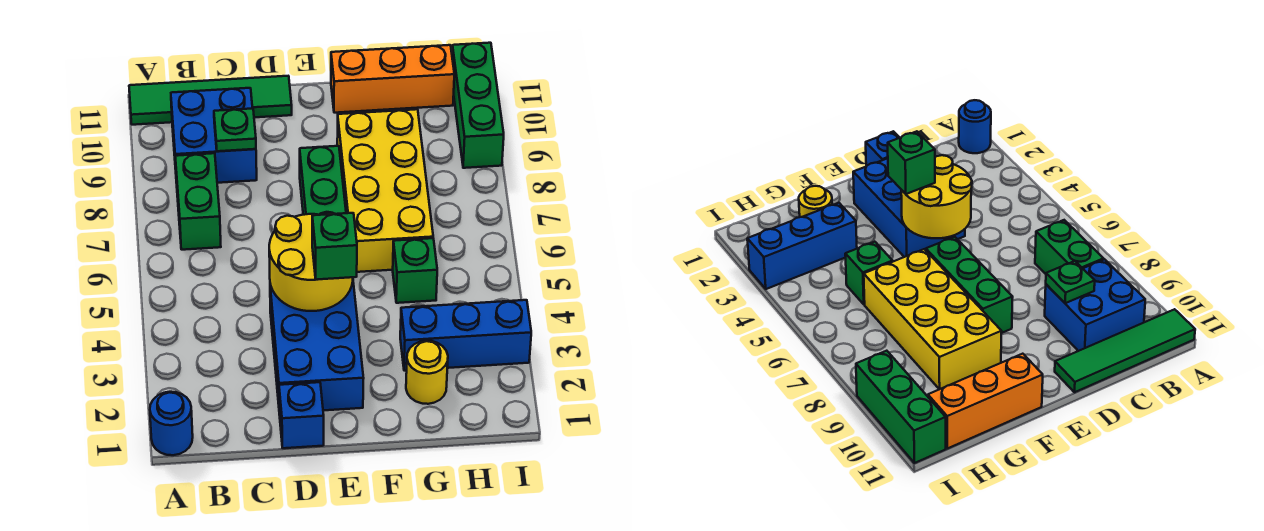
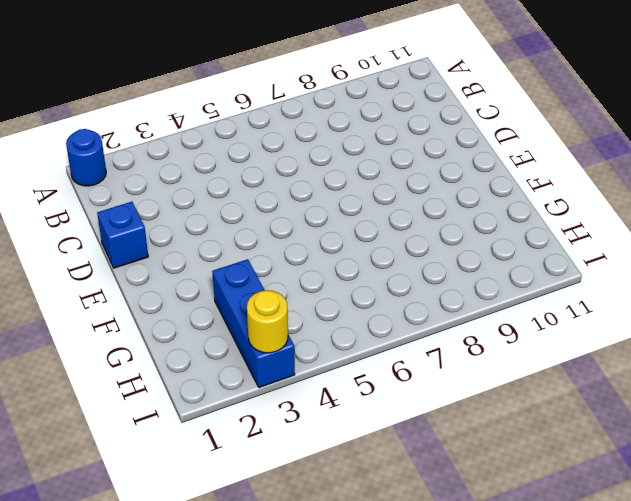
yellow round brick I3 level 2 -> yellow round brick G2 level 1
none -> green tile A11:D11 level 1
none -> green brick B7:B8 level 1
none -> blue brick B9:C10 level 1

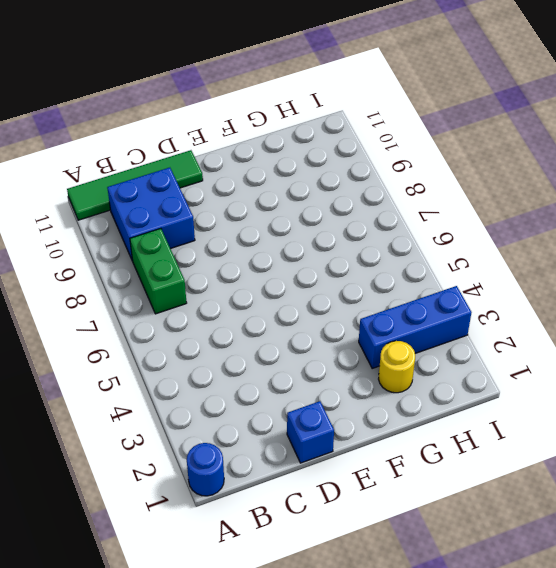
none -> blue brick D2:E4 level 1
none -> green brick E6:E8 level 1
none -> yellow brick F6:G9 level 1

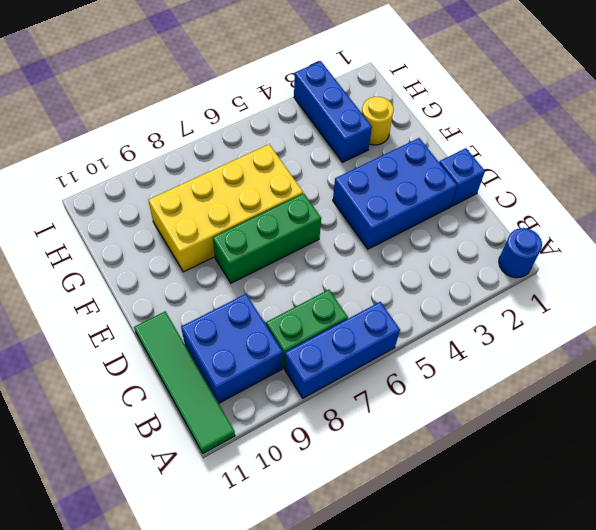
blue brick A6:A8 level 1 -> none
none -> orange brick F11:H11 level 1
none -> green brick G5 level 1
none -> green brick I9:I11 level 1

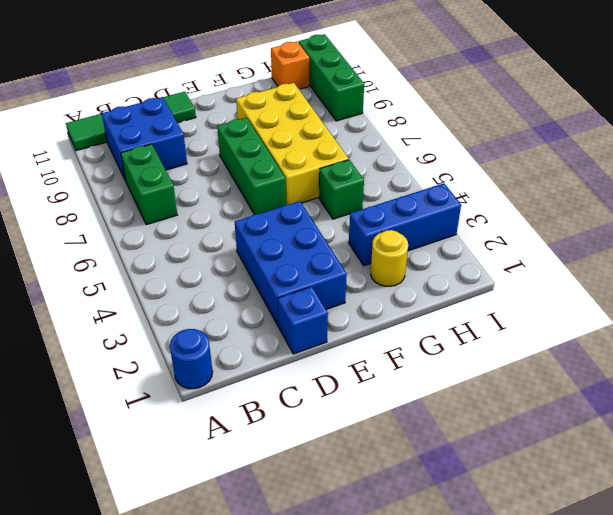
orange brick H11 level 1 -> orange brick F11:H11 level 1
none -> green plate C9 level 2
none -> yellow round brick D4:E5 level 2
none -> green brick E4 level 3

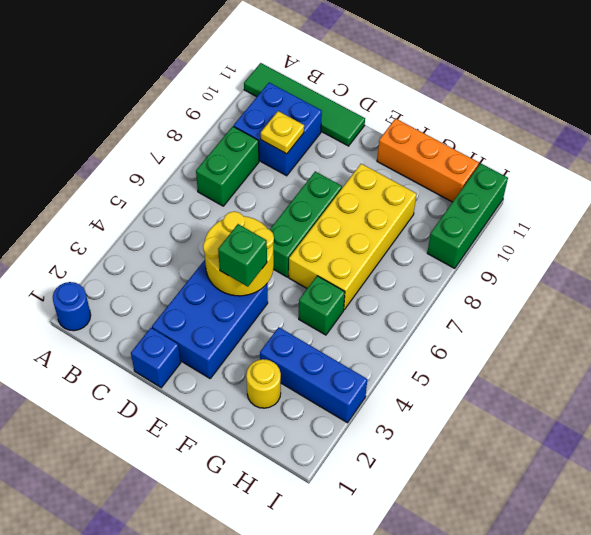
yellow plate C9 level 2 -> green plate C9 level 2

